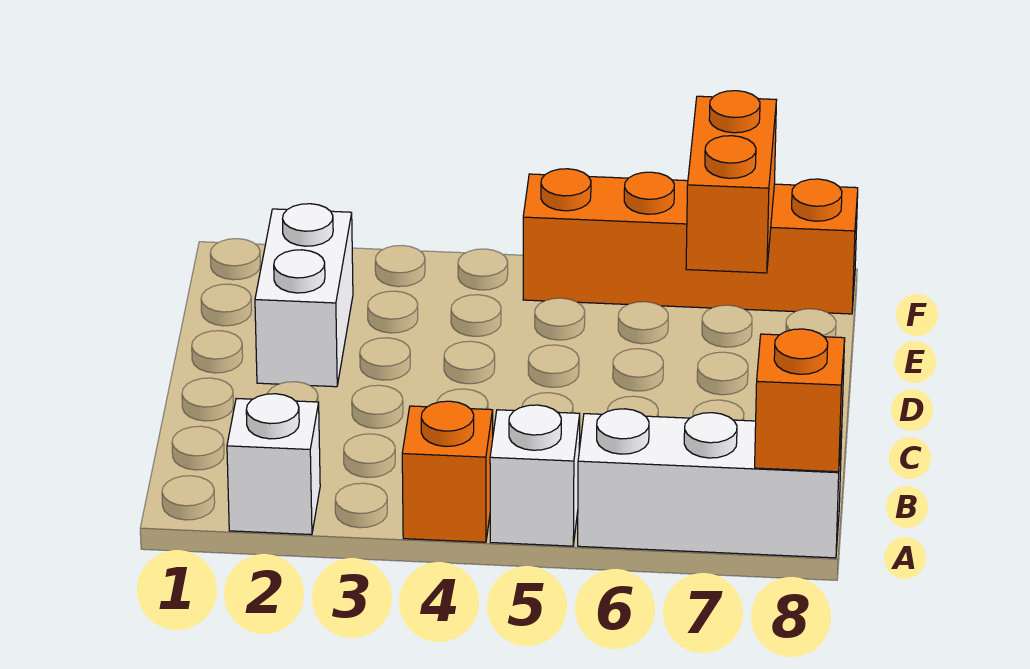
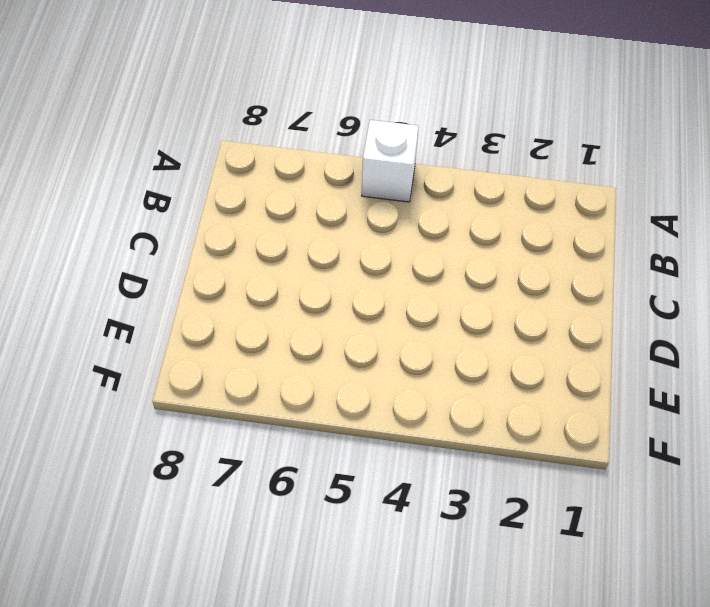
none -> white brick A2 level 1
none -> orange brick A4 level 1

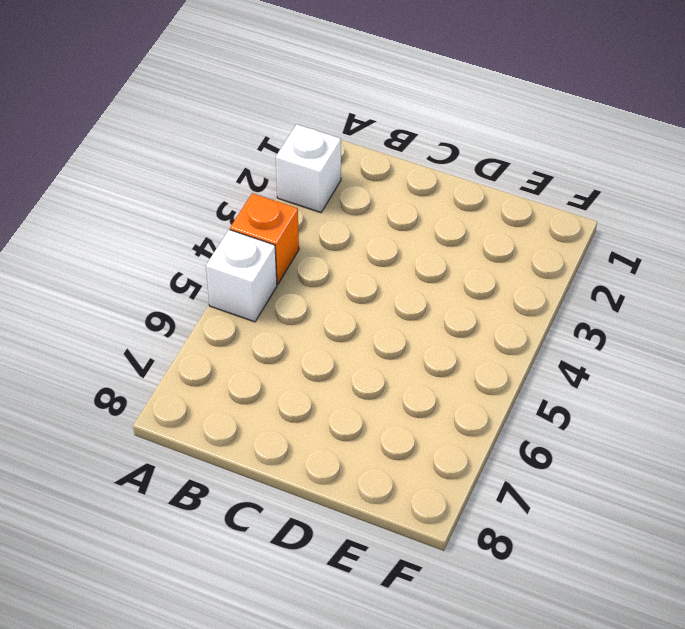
none -> white brick A6:A8 level 1
none -> white brick D2:E2 level 1

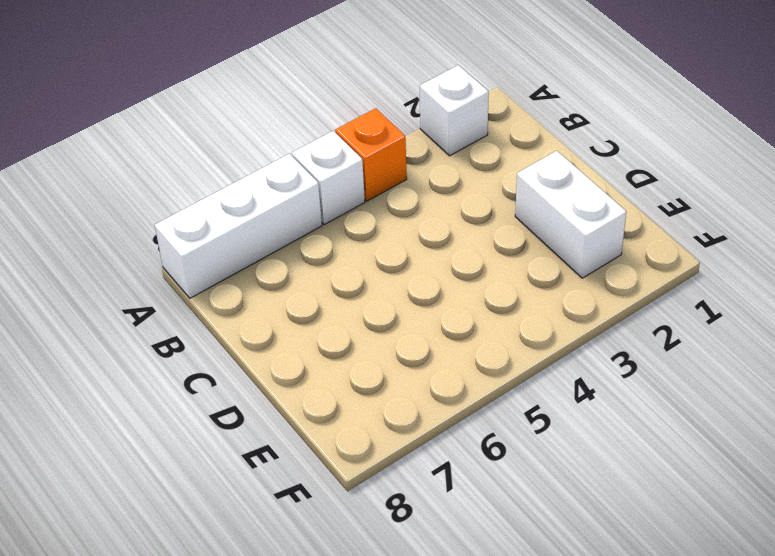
none -> orange brick F5:F8 level 1
none -> orange brick A8 level 2

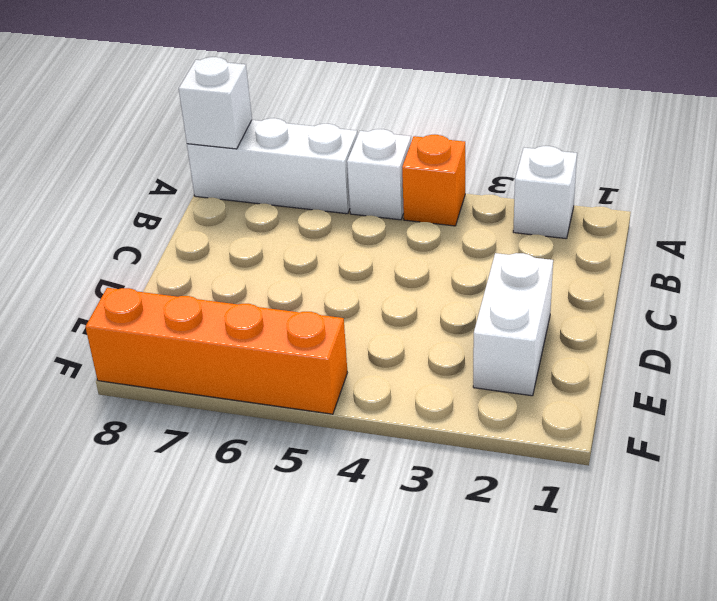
white brick A8 level 2 -> orange brick A8 level 2
none -> orange brick E7:F7 level 2

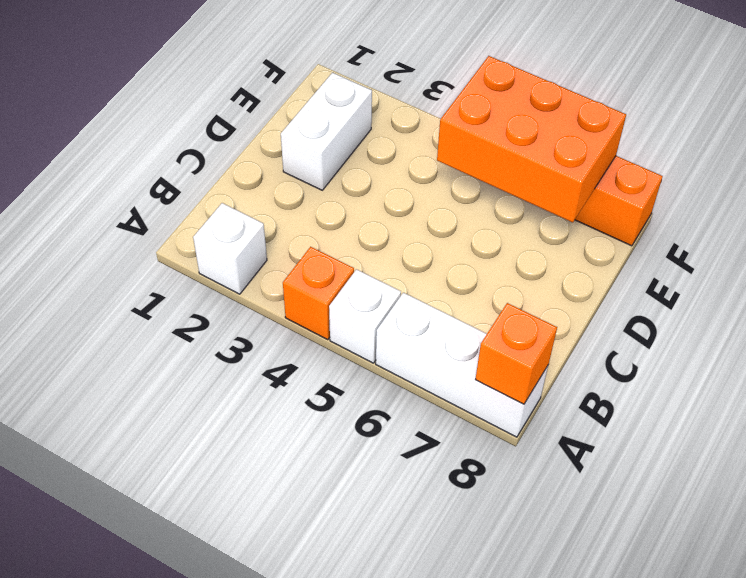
orange brick E5:F7 level 2 -> orange brick E7:F7 level 2

